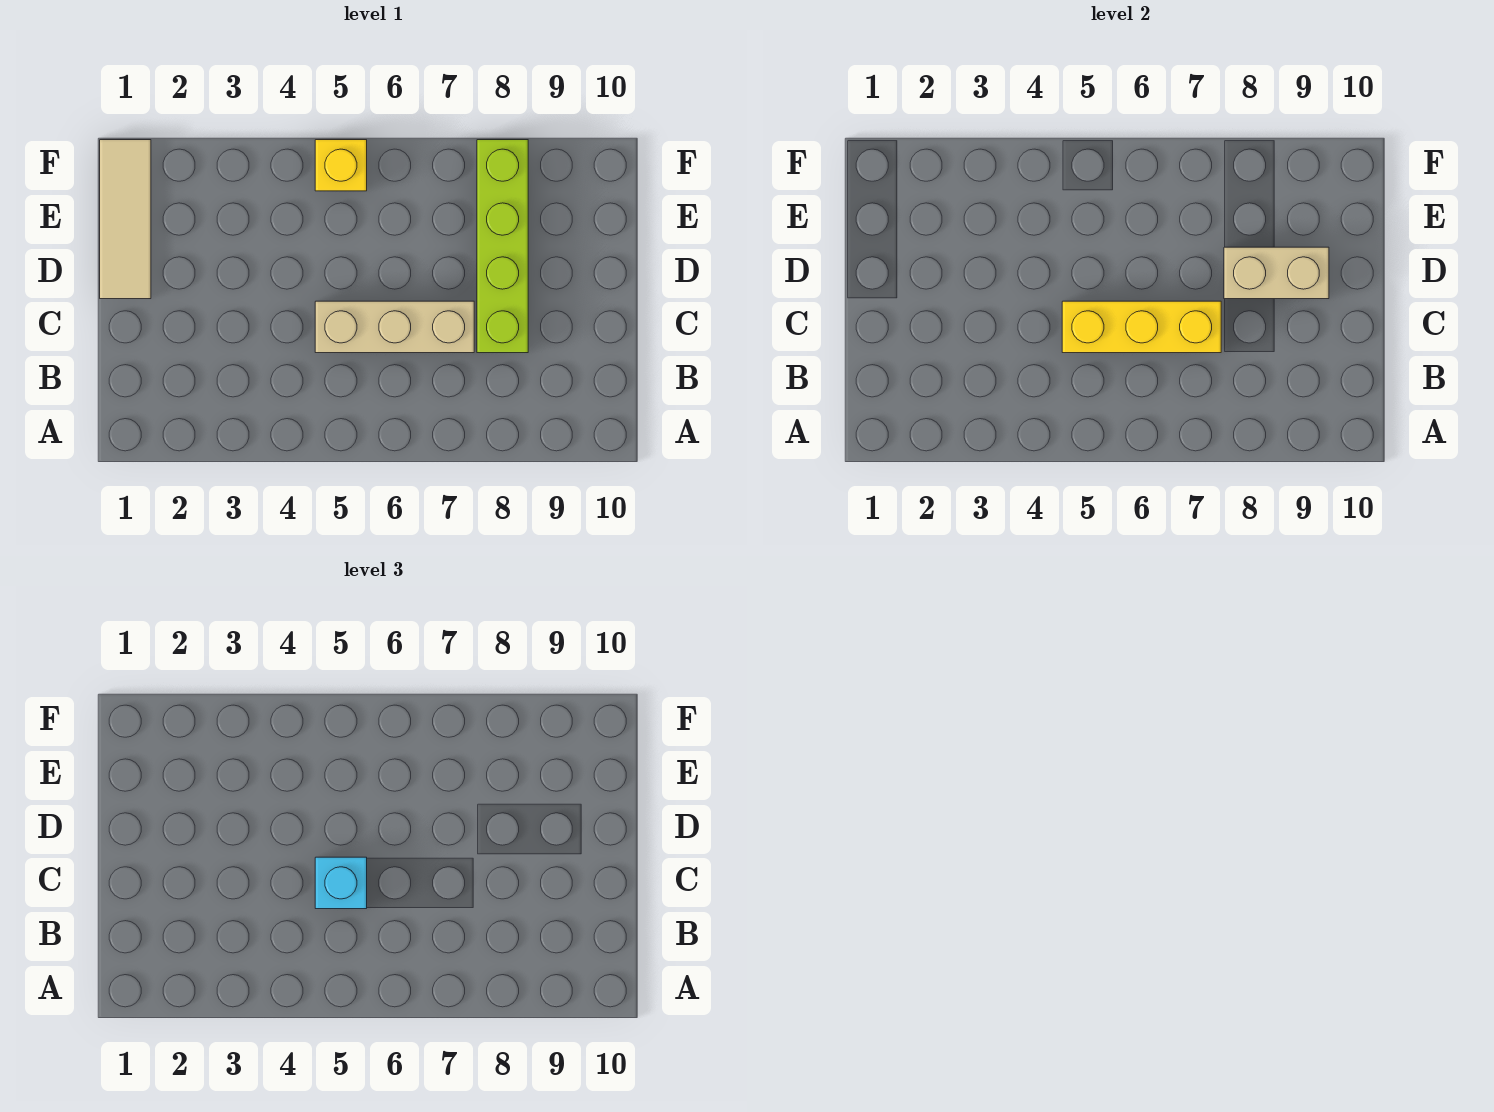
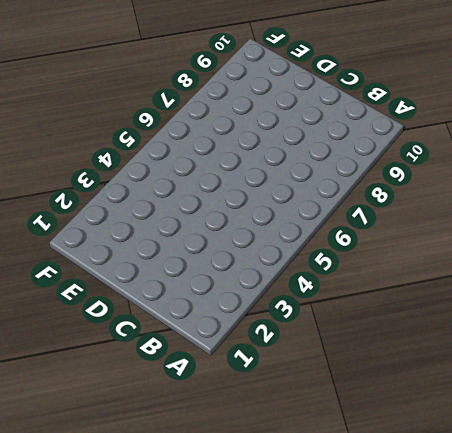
none -> tan brick C5:C7 level 1
none -> lime brick C8:F8 level 1

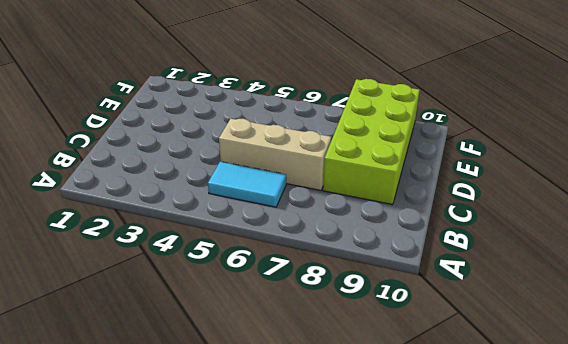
cyan tile B5:B6 level 1 -> none
lime brick C8:F9 level 1 -> lime brick C8:F8 level 1
none -> tan tile D1:F1 level 1
none -> yellow brick F5 level 1

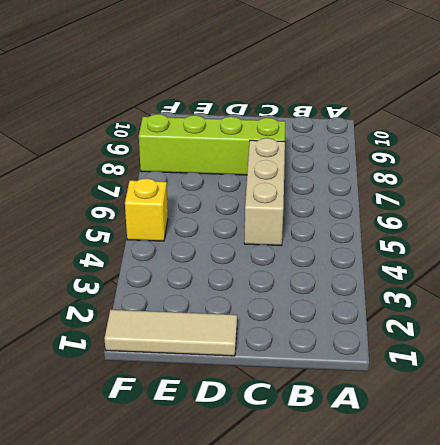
none -> yellow brick C5:C7 level 2
none -> tan brick D8:D9 level 2

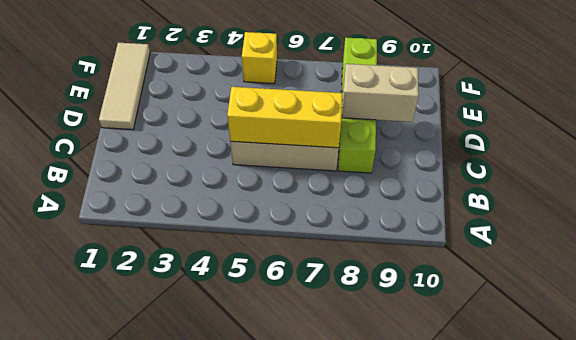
none -> cyan brick C5 level 3

